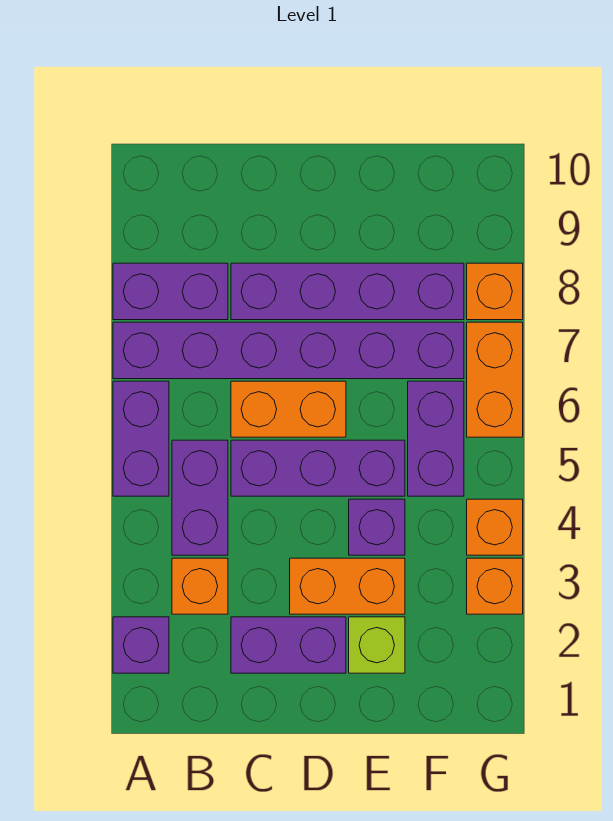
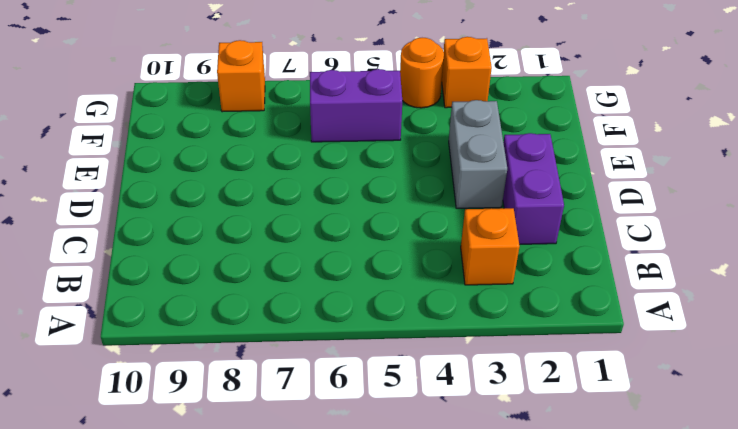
grey brick D3:E3 level 1 -> orange brick D3:E3 level 1
orange round brick G4 level 1 -> orange brick G4 level 1
none -> purple brick A2 level 1
none -> purple brick A5:A6 level 1
none -> purple brick A7:F7 level 1

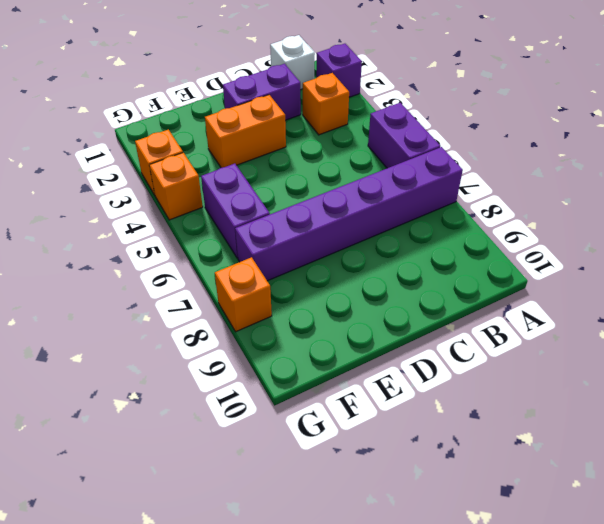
white brick B1 level 1 -> none
none -> purple brick A8:B8 level 1
none -> purple brick B4:B5 level 1
none -> purple brick C5:E5 level 1

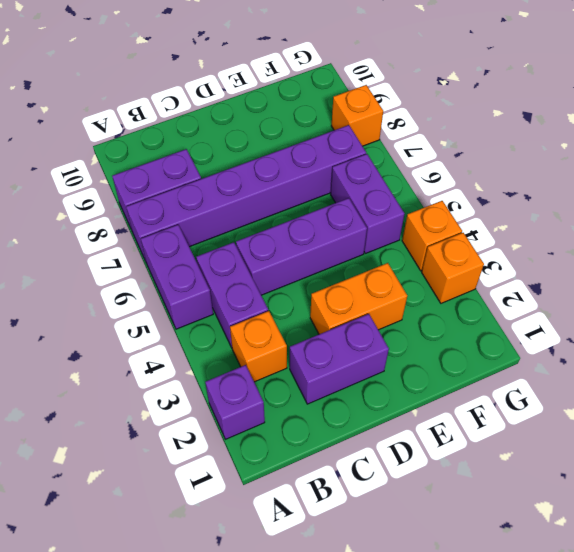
none -> orange brick C6:D6 level 1
none -> purple brick C8:F8 level 1
none -> lime brick E2 level 1

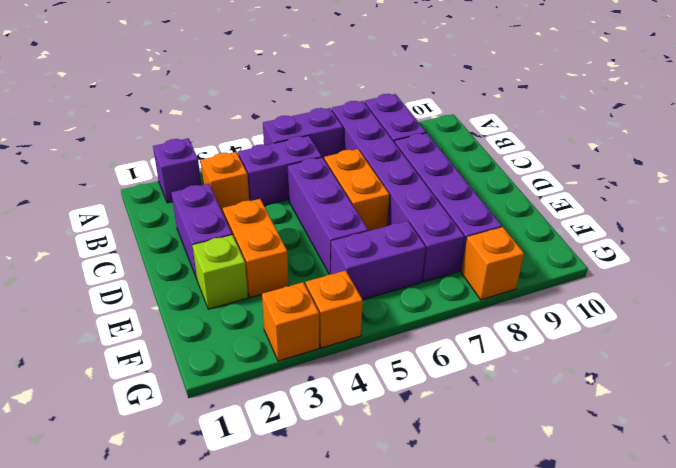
none -> purple brick E4 level 1
none -> orange brick G6:G7 level 1

